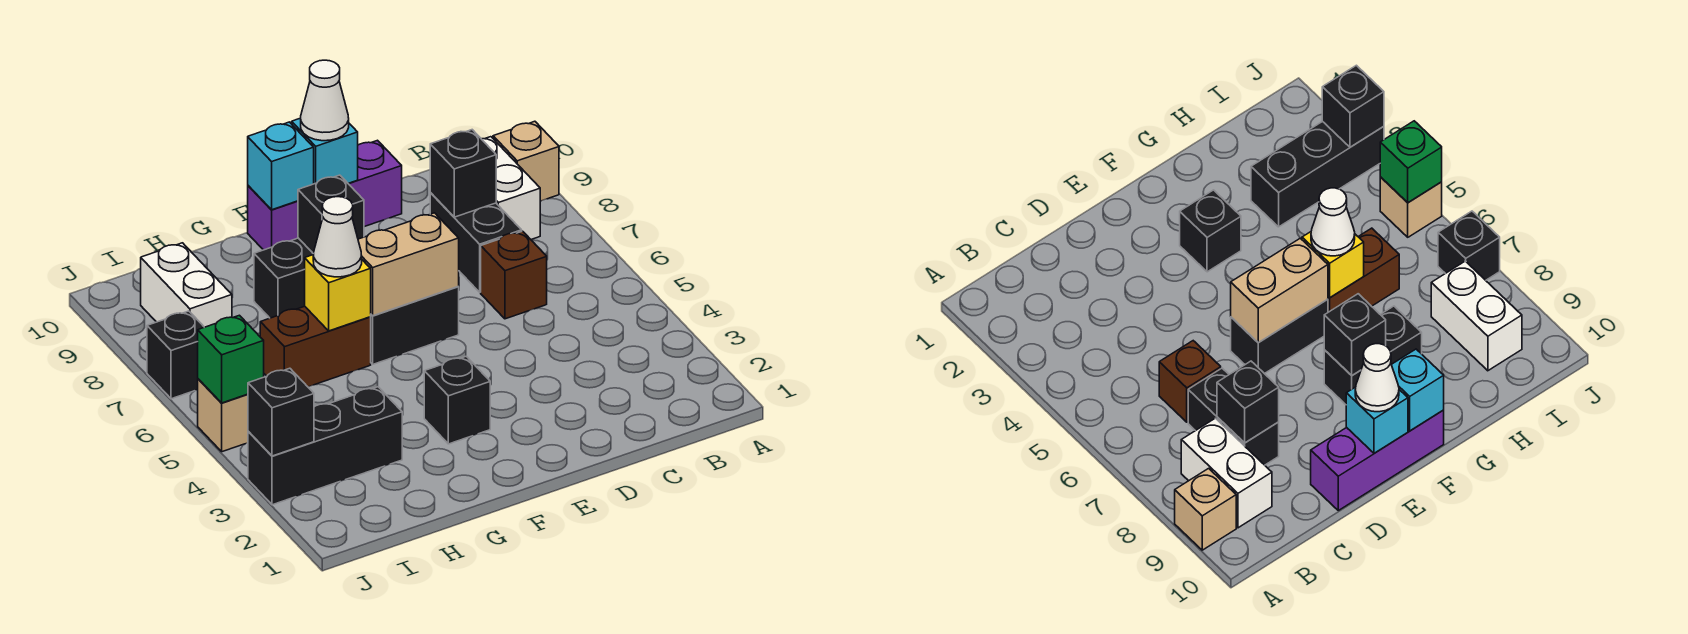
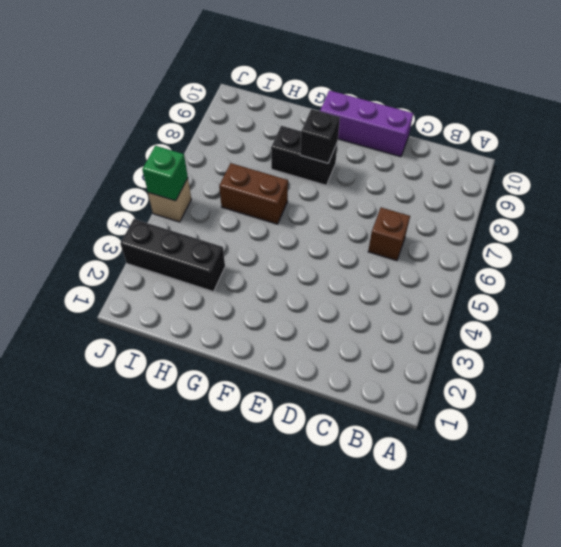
none -> tan brick A9 level 1
none -> white brick B8:B9 level 1
none -> black brick C7:C8 level 1

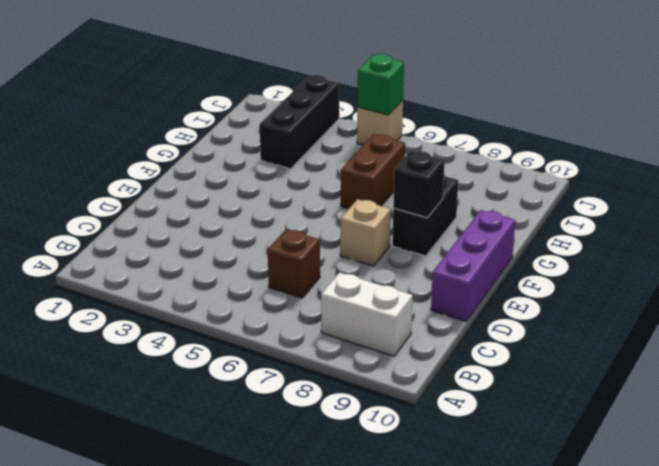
tan brick E7 level 1 -> tan brick A9 level 1
none -> black brick C7:C8 level 1
none -> black brick E6:F6 level 1
none -> black brick F3 level 1

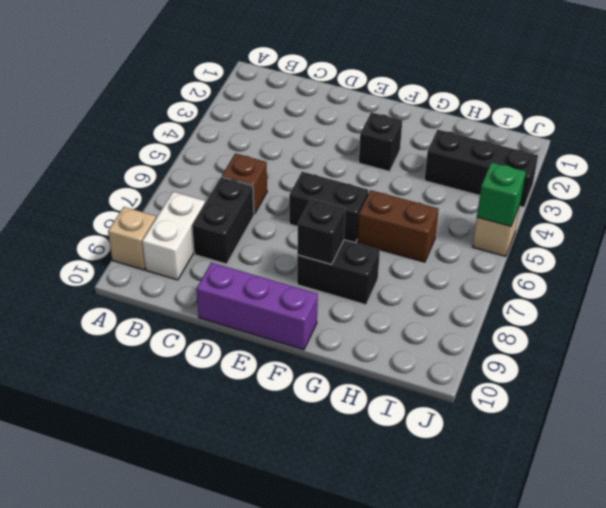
none -> white brick I8:I9 level 1
none -> black brick J7 level 1
none -> black brick C8 level 2

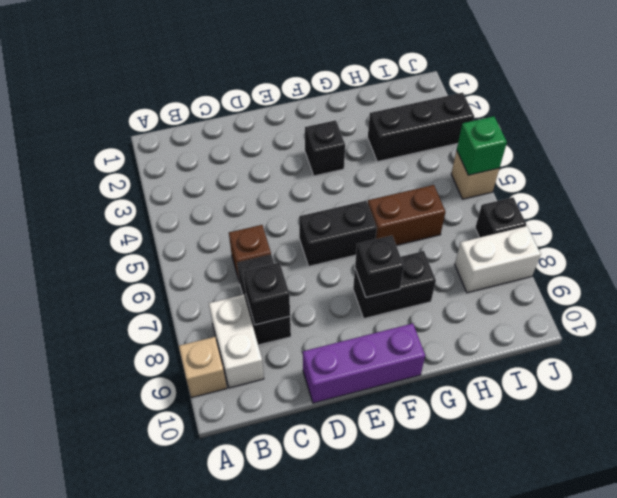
white brick I8:J8 level 1 -> white brick I8:I9 level 1
none -> tan brick E6:F6 level 2
none -> cyan brick E10 level 2
none -> cyan brick F10 level 2

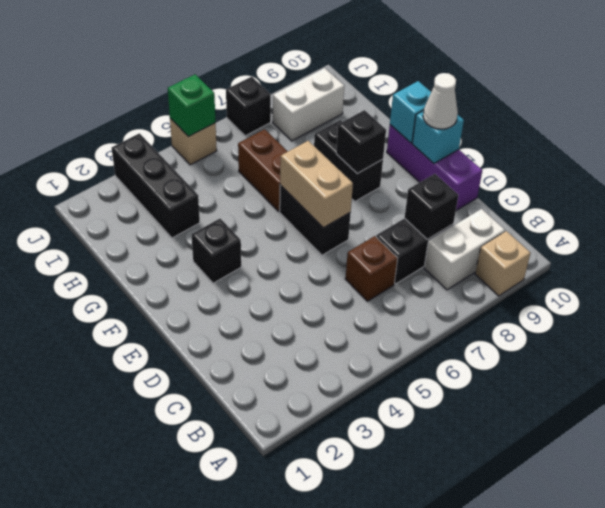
none -> yellow brick G6 level 2
none -> black brick J3 level 2
none -> white cone G6 level 3

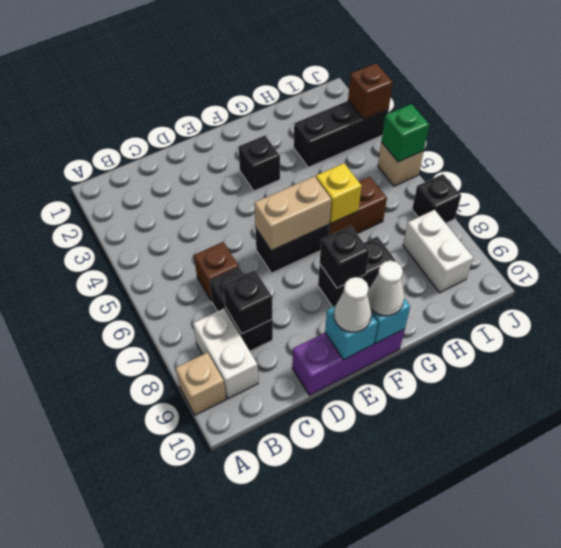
white cone F10 level 3 -> white cone G6 level 3
brown brick J3 level 2 -> black brick J3 level 2

